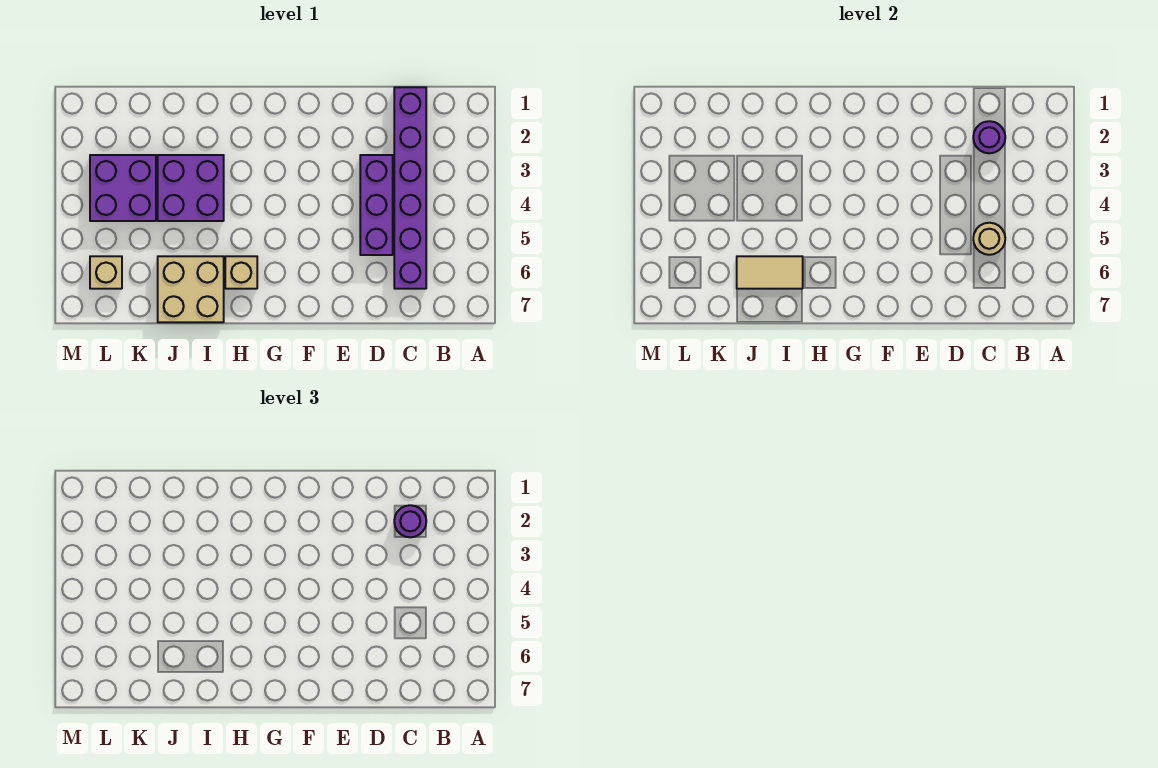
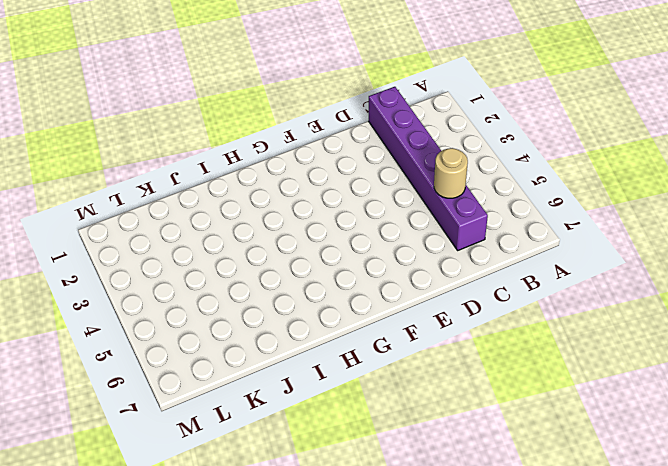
none -> purple brick D3:D5 level 1
none -> tan brick H6 level 1

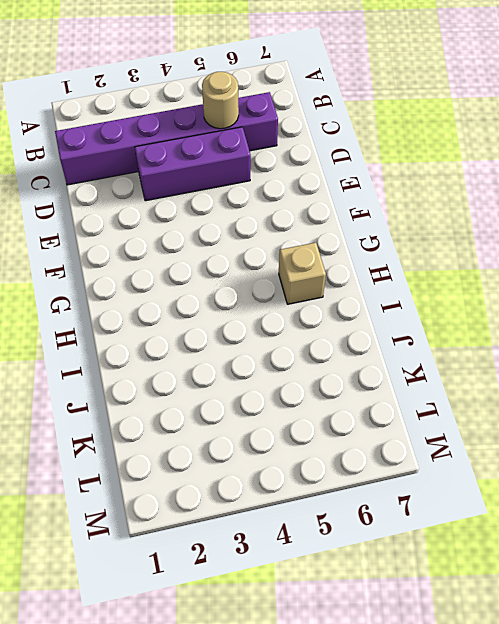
none -> purple brick I3:J4 level 1
none -> tan brick I6:J7 level 1

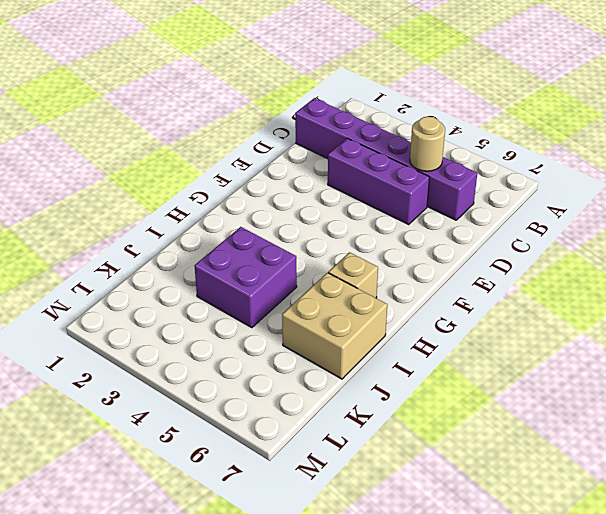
none -> purple brick K3:L4 level 1
none -> tan brick L6 level 1

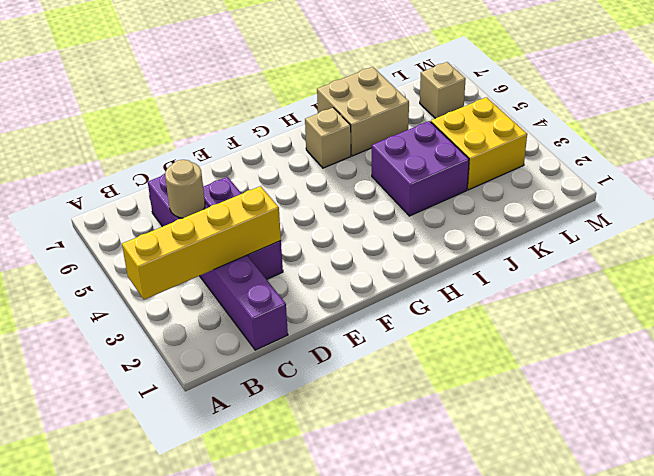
yellow brick A3:D3 level 2 -> none
yellow brick K3:L4 level 1 -> purple brick K3:L4 level 1
none -> purple round brick C2 level 2
none -> tan tile I6:J6 level 2

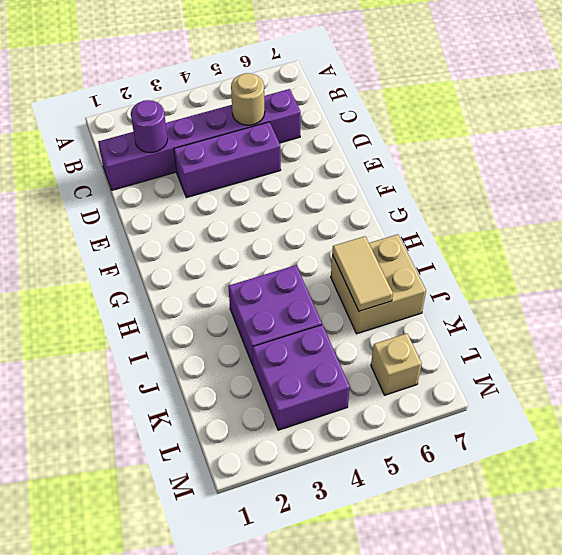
none -> tan brick H6 level 1
none -> purple round brick C2 level 3

